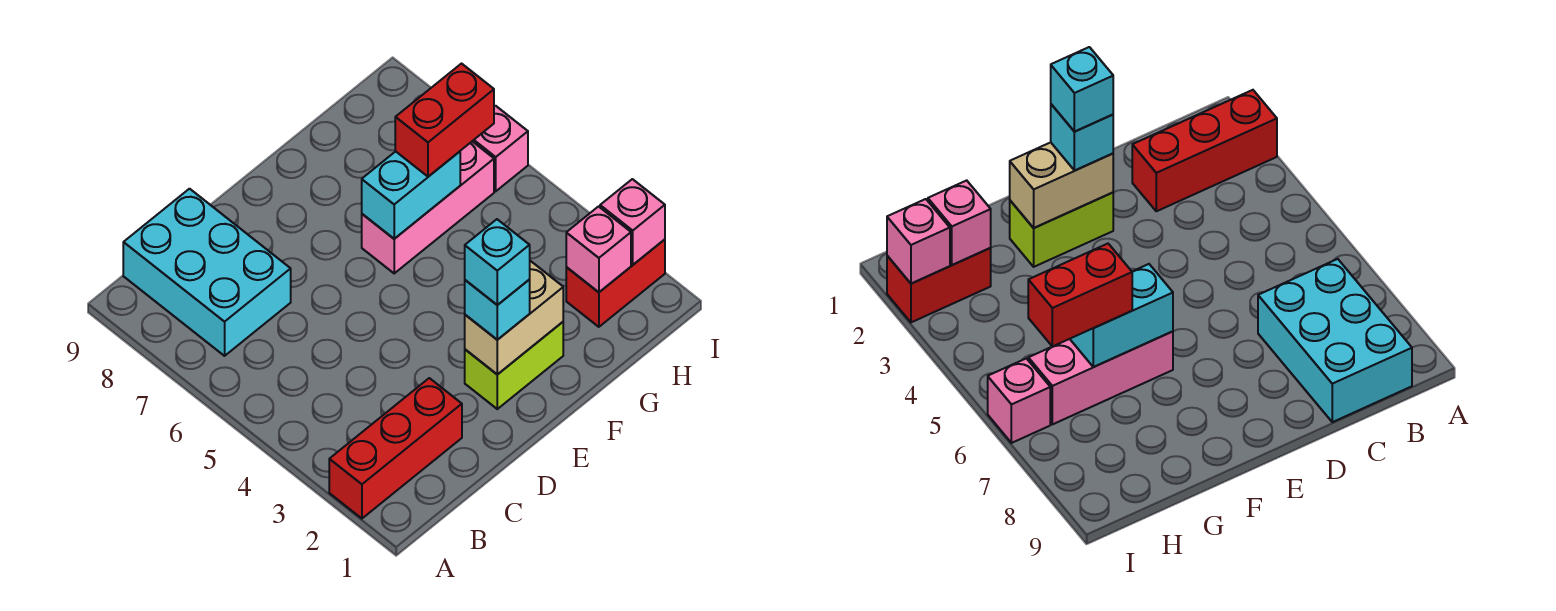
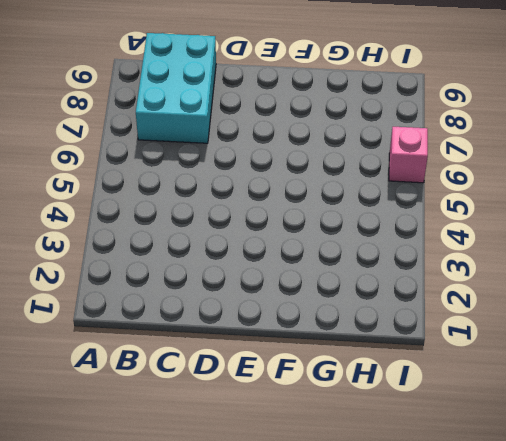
none -> red brick A2:C2 level 1
none -> lime brick E2:F2 level 1
none -> pink brick F6:H6 level 1

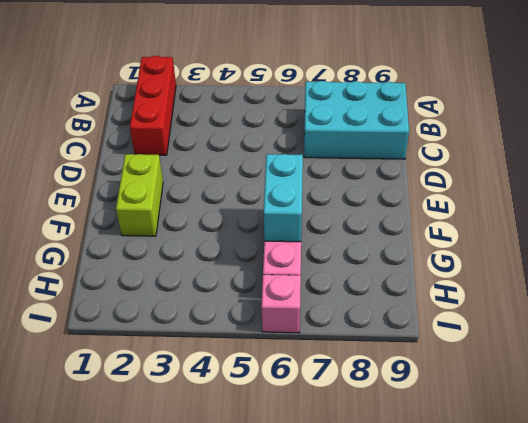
none -> red brick H2:I2 level 1
none -> tan brick E2:F2 level 2
none -> pink brick H2 level 2

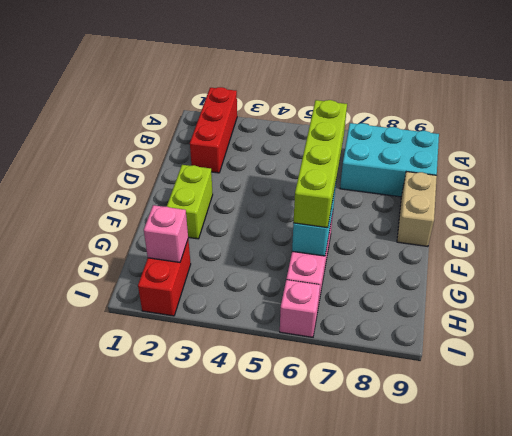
lime brick D6:G6 level 3 -> red brick G6:H6 level 3
tan brick D9:E9 level 1 -> tan brick E2:F2 level 2
none -> pink brick I2 level 2
none -> cyan brick E2 level 3
none -> cyan brick E2 level 4

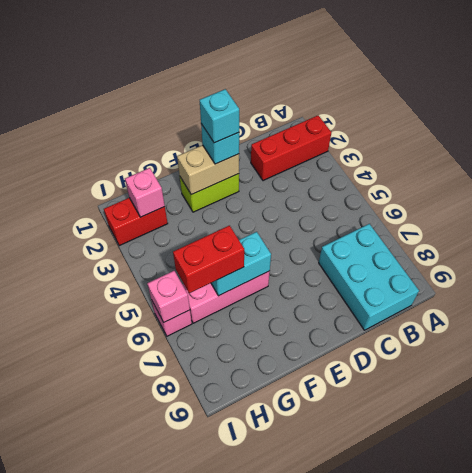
pink brick I6 level 2 -> pink brick I2 level 2

